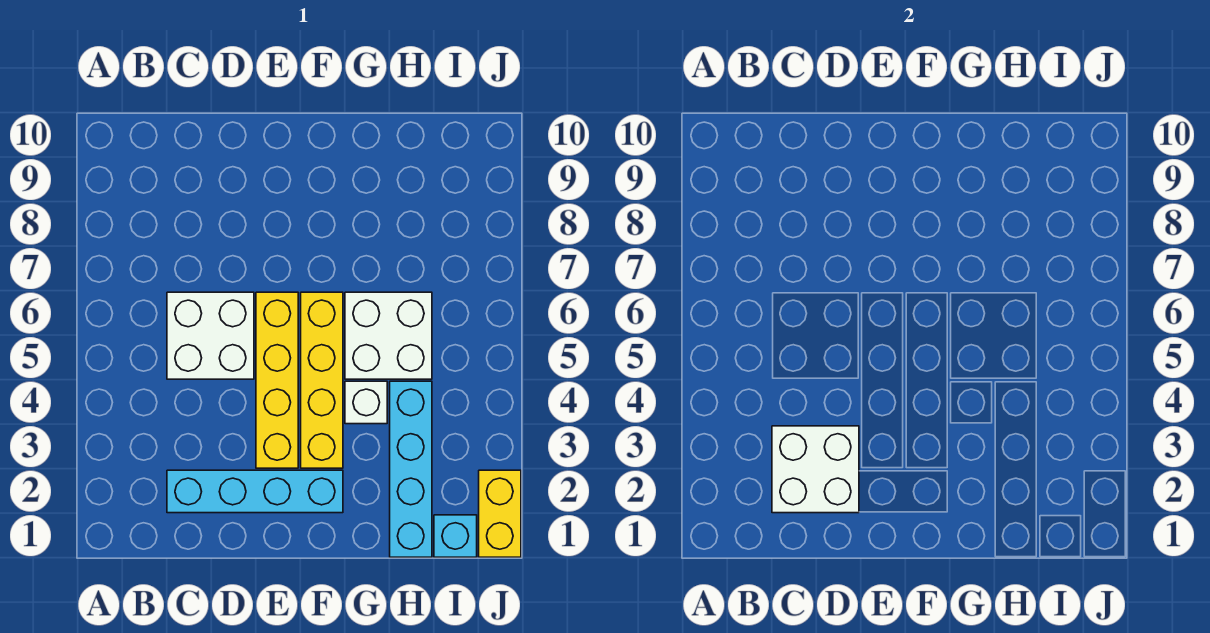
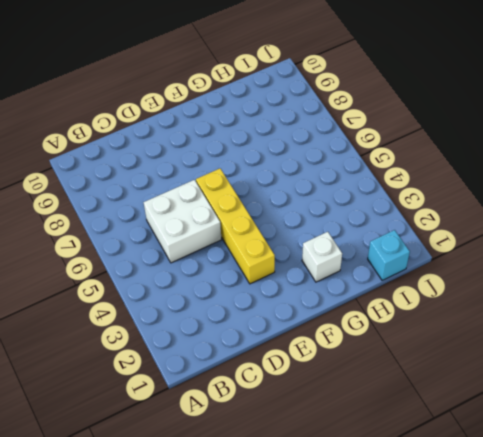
white brick G2 level 1 -> white brick G4 level 1
none -> cyan brick C2:F2 level 1
none -> yellow brick F3:F6 level 1

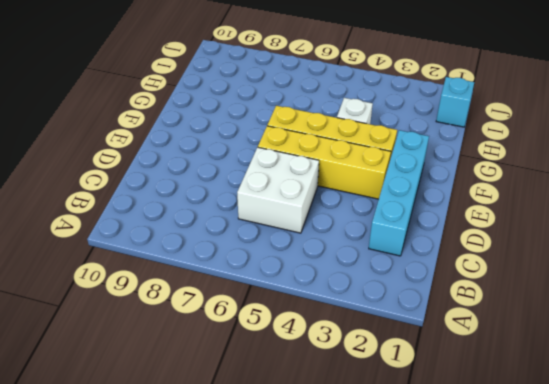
none -> white brick G5:H6 level 1
none -> cyan brick H1:H4 level 1

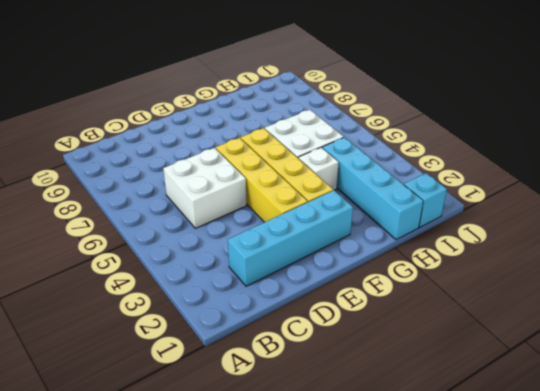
none -> yellow brick J1:J2 level 1
none -> white brick C2:D3 level 2

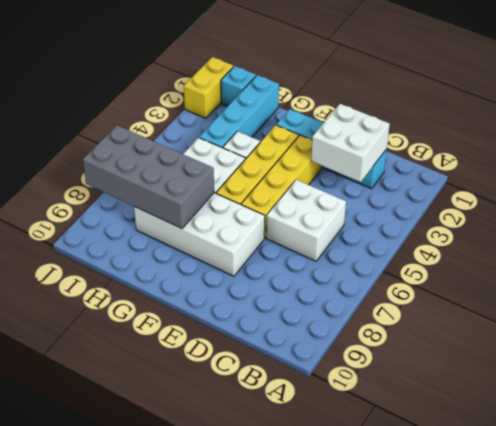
white brick E7:H8 level 1 -> none
grey brick G7:J8 level 2 -> none

